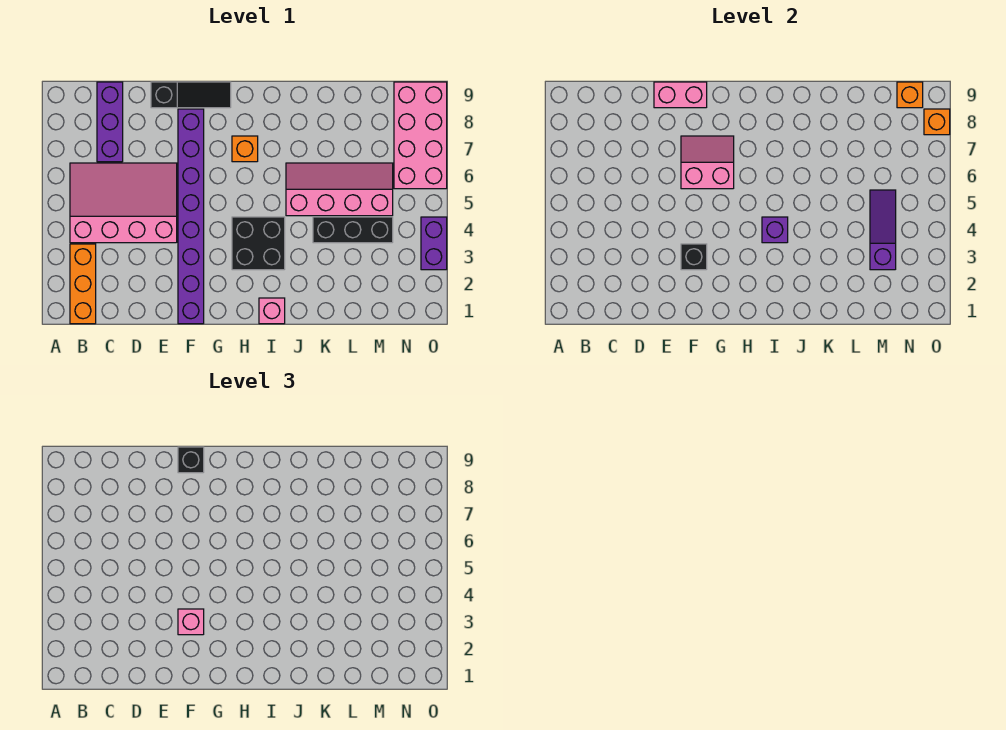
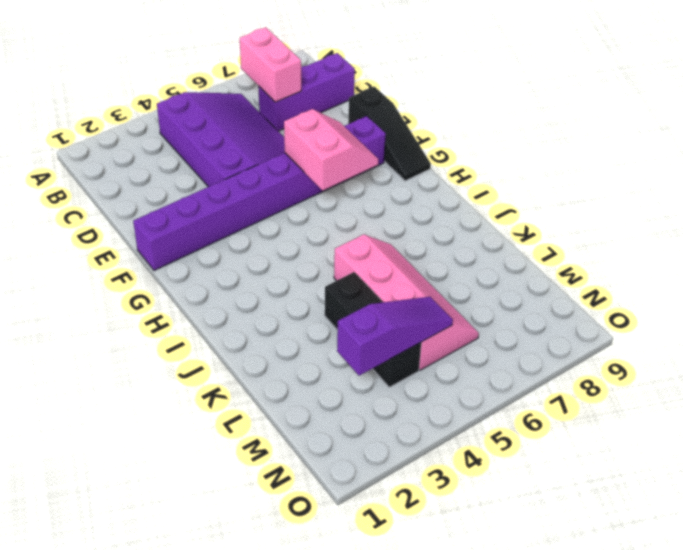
purple slope B4:E6 level 1 top 4 -> pink slope B4:E6 level 1 top 4
pink brick B7:C7 level 2 -> pink brick E9:F9 level 2
none -> orange brick B1:B3 level 1
none -> black brick H3:I4 level 1
none -> orange brick H7 level 1

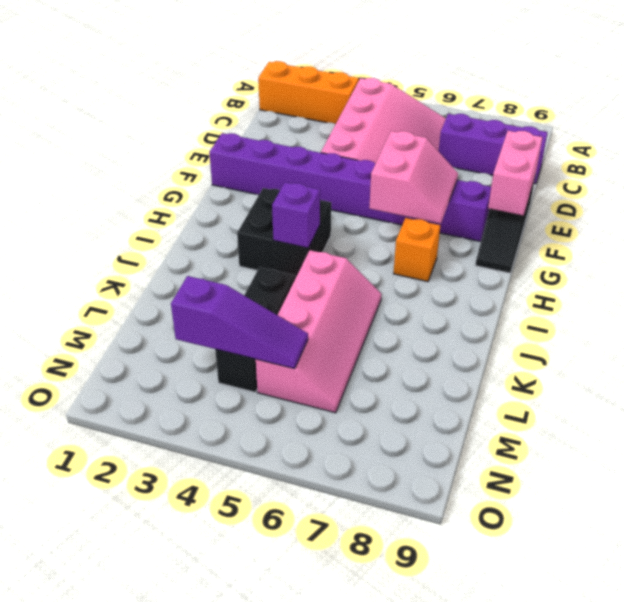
none -> pink brick I1 level 1
none -> pink brick N6:O9 level 1
none -> purple brick O3:O4 level 1

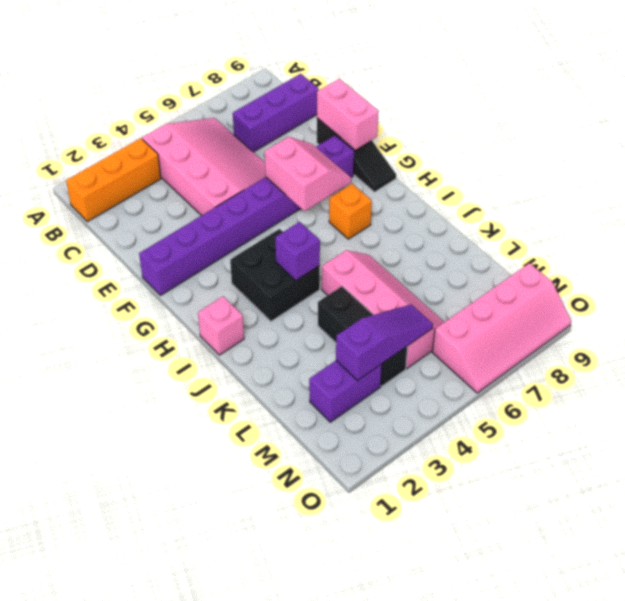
purple brick M2:M3 level 1 -> purple brick O3:O4 level 1
pink slope N6:O9 level 1 top N -> pink brick N6:O9 level 1
none -> black brick F3 level 2
none -> orange brick N9 level 2
none -> orange brick O8 level 2

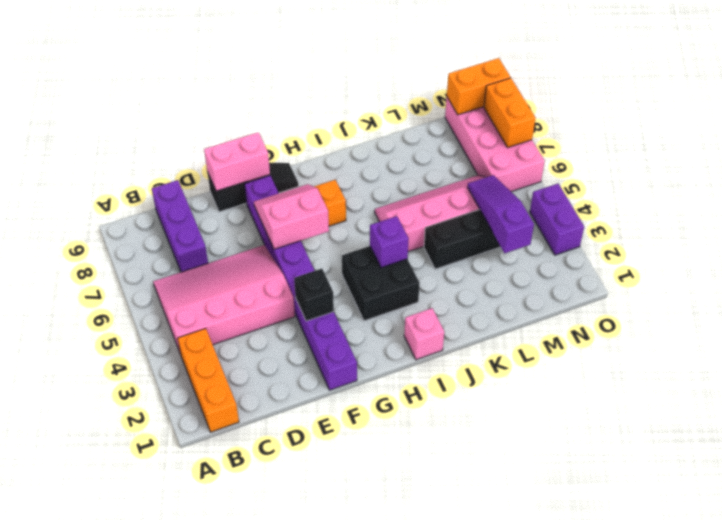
orange brick N9:O9 level 2 -> orange brick N9 level 2
orange brick O7:O8 level 2 -> orange brick O8 level 2
none -> pink brick F3 level 3
none -> black brick F9 level 3

